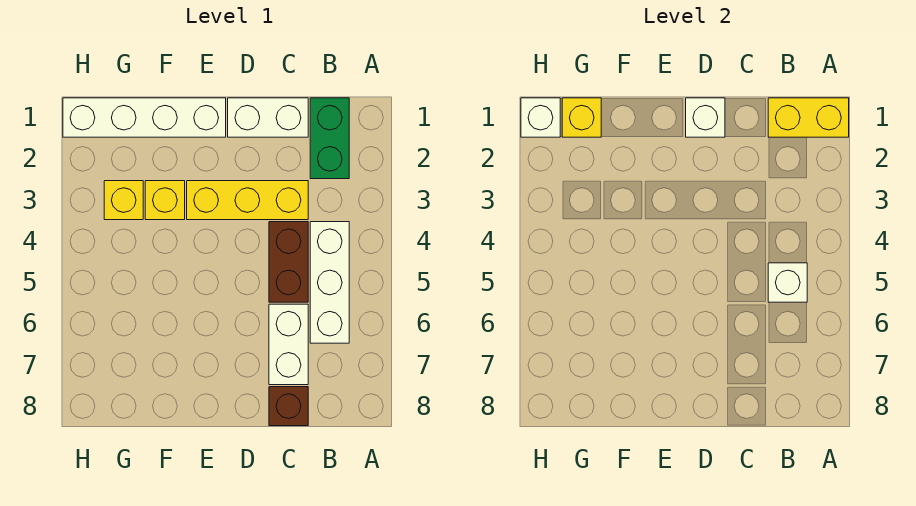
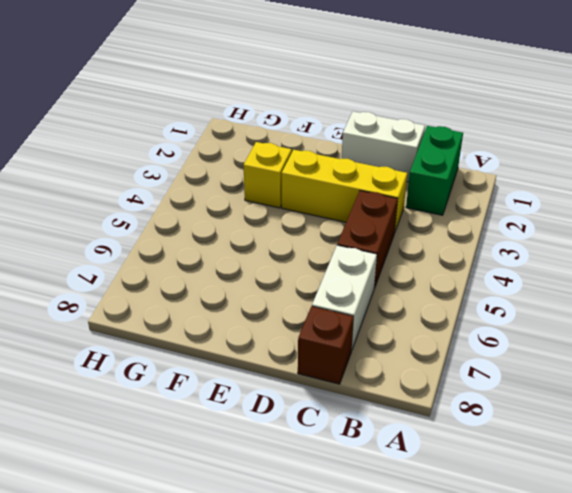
none -> white brick B4:B6 level 1
none -> white brick E1:H1 level 1
none -> yellow brick G3 level 1

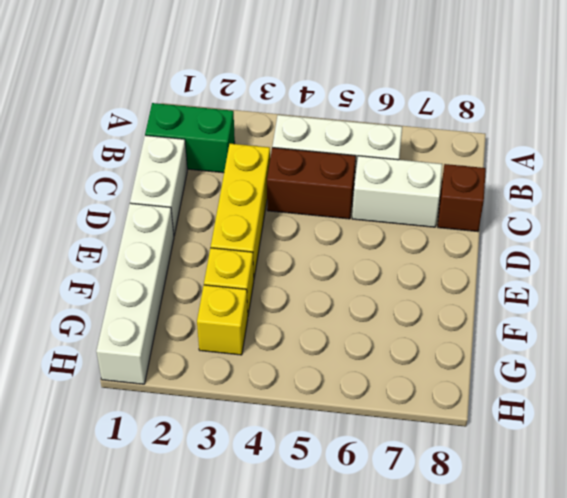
none -> yellow brick A1:B1 level 2
none -> white brick B5 level 2
none -> white brick D1 level 2

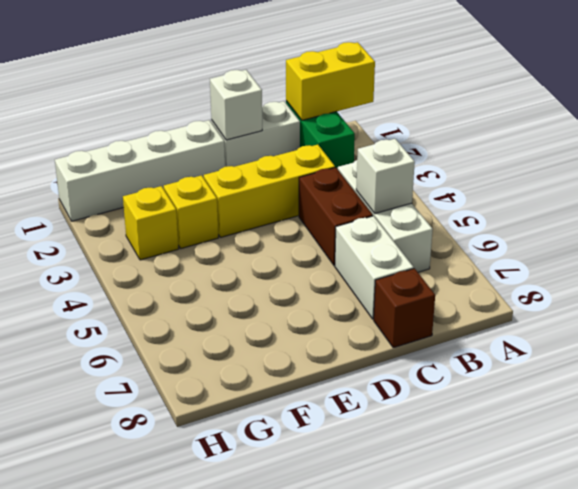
none -> yellow brick G1 level 2
none -> white brick H1 level 2

